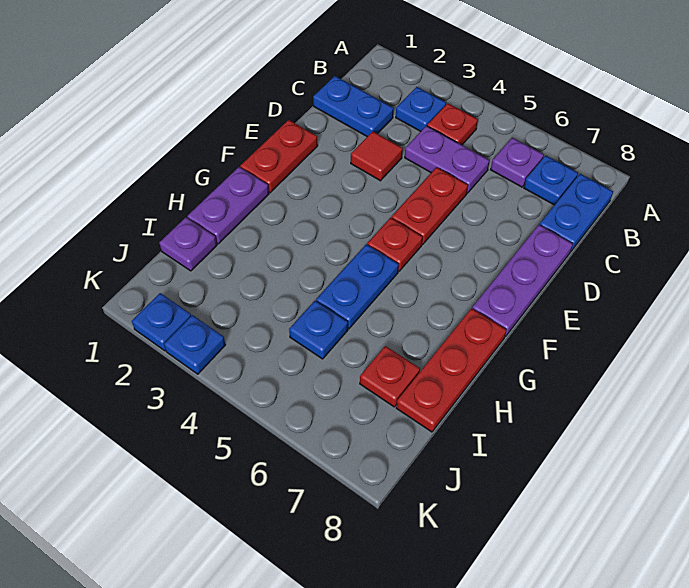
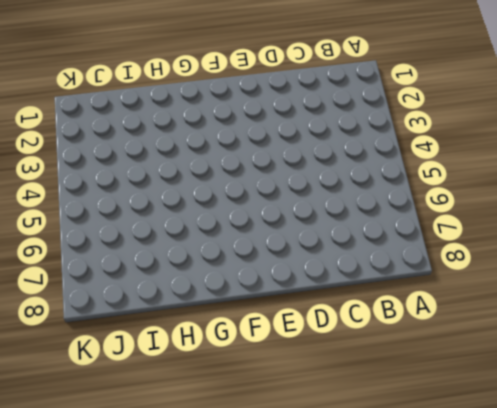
none -> blue plate B3 level 1
none -> red plate B4 level 1
none -> purple plate B6 level 1

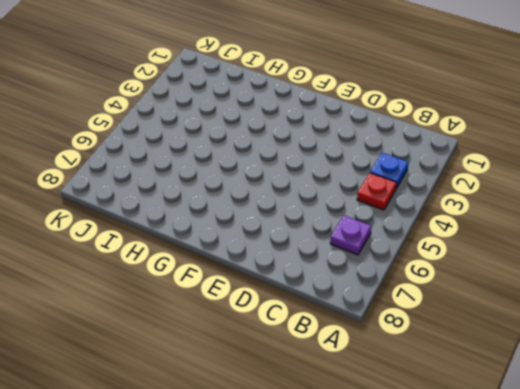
none -> blue plate B7 level 1
none -> blue plate B8:C8 level 1
none -> blue plate C1:C2 level 1

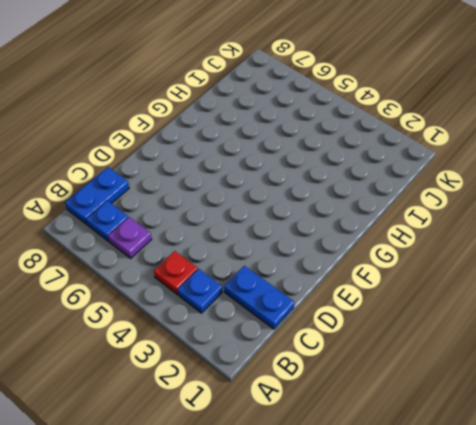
none -> purple plate C4:C5 level 1
none -> red tile D3 level 1
none -> red plate D5:E5 level 1

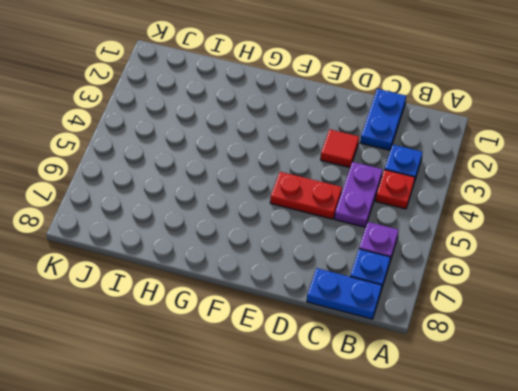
none -> purple plate D8:F8 level 1
none -> red plate E1:F1 level 1
none -> red plate F5 level 1

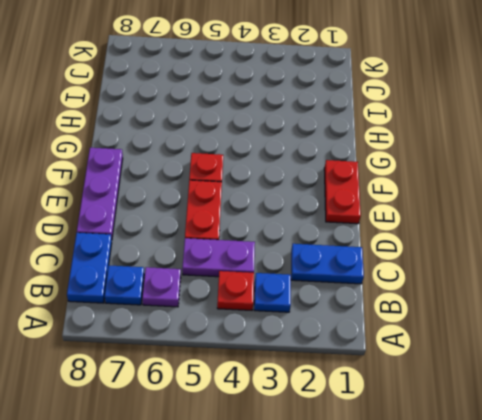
none -> red tile D3 level 1
none -> purple plate G1:H1 level 1
none -> blue plate G5:H5 level 1

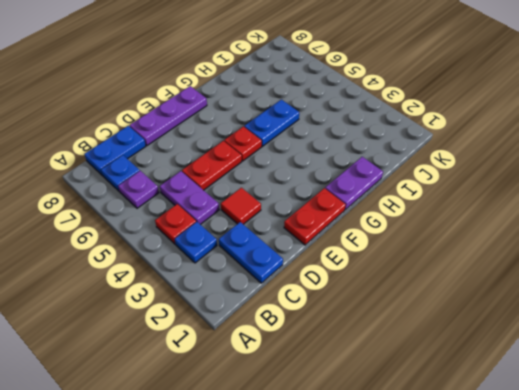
none -> red plate G8:I8 level 1
none -> purple plate I1 level 1
none -> blue plate I5 level 1

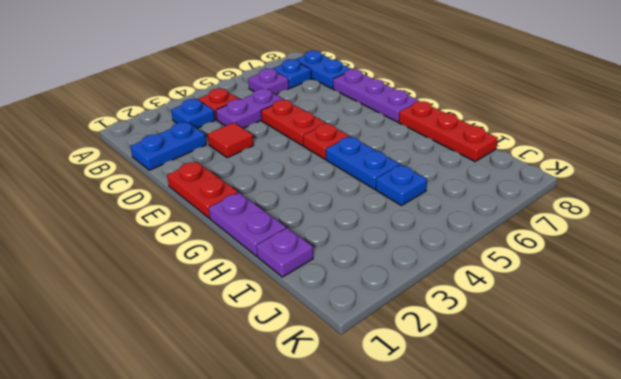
none -> red plate I7 level 1
none -> blue plate K2 level 1
none -> blue plate K3 level 1

